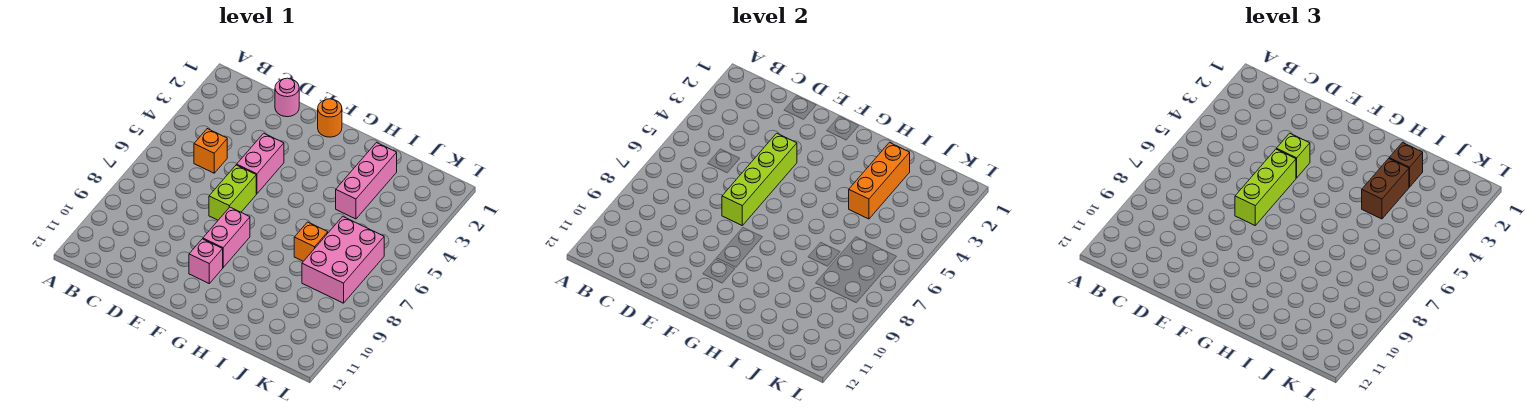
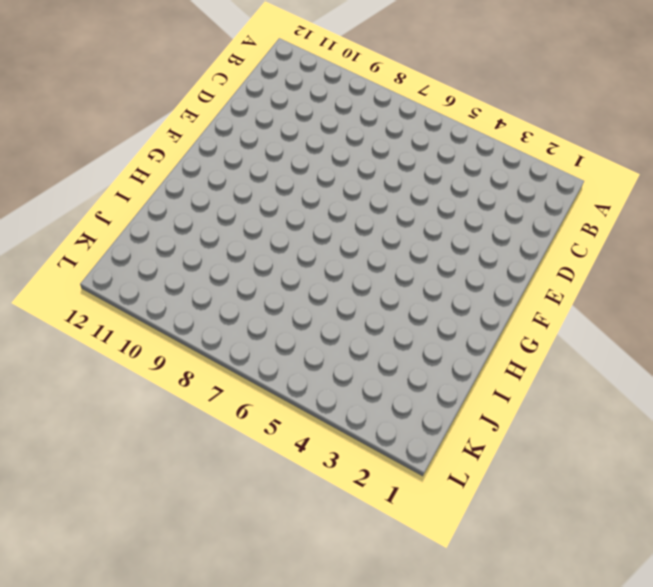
none -> orange brick C5 level 1
none -> pink round brick D1 level 1
none -> pink brick E4:E5 level 1

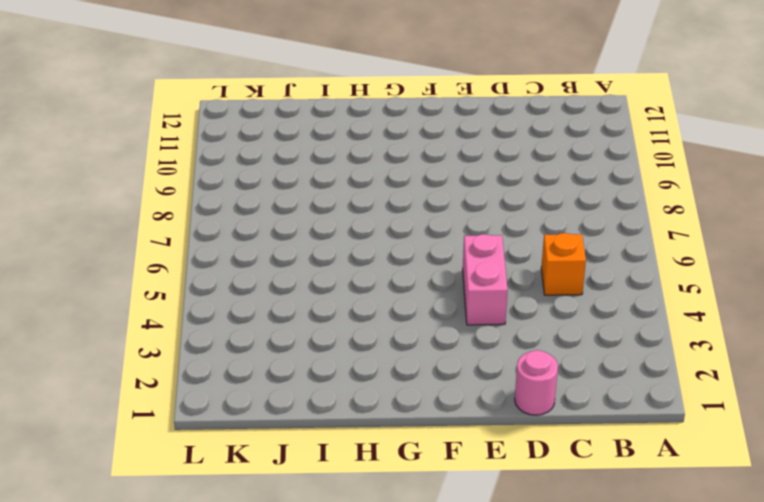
none -> lime brick E6:E7 level 1
none -> orange round brick F1 level 1
none -> pink brick F8:F9 level 1

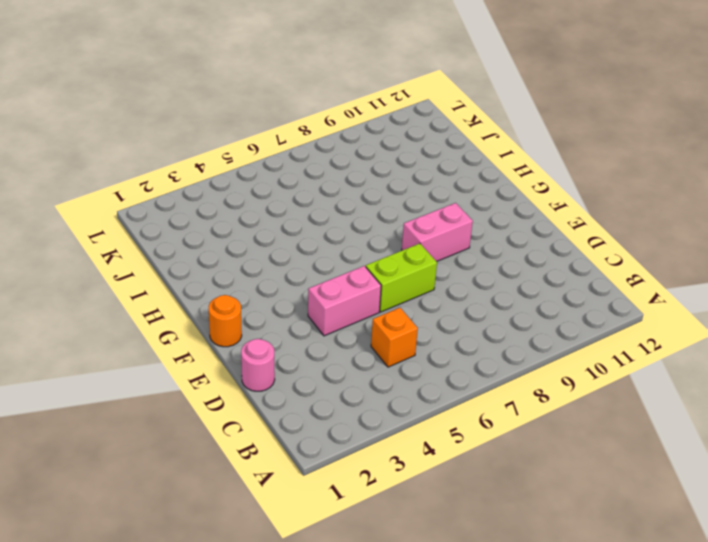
none -> pink brick F10 level 1
none -> pink brick I2:I4 level 1
none -> orange brick I7 level 1

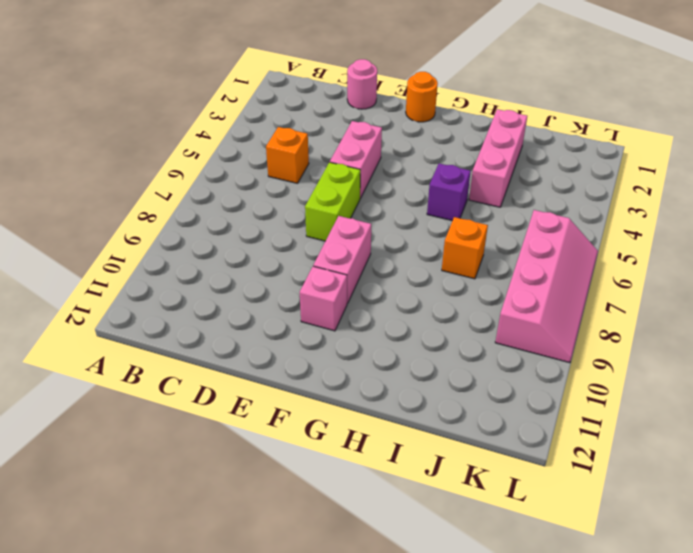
purple brick H5 level 1 -> none
pink slope K6:L9 level 1 top K -> pink brick J6:K8 level 1
none -> lime brick E4:E7 level 2
none -> orange brick I2:I4 level 2
none -> lime brick E4 level 3

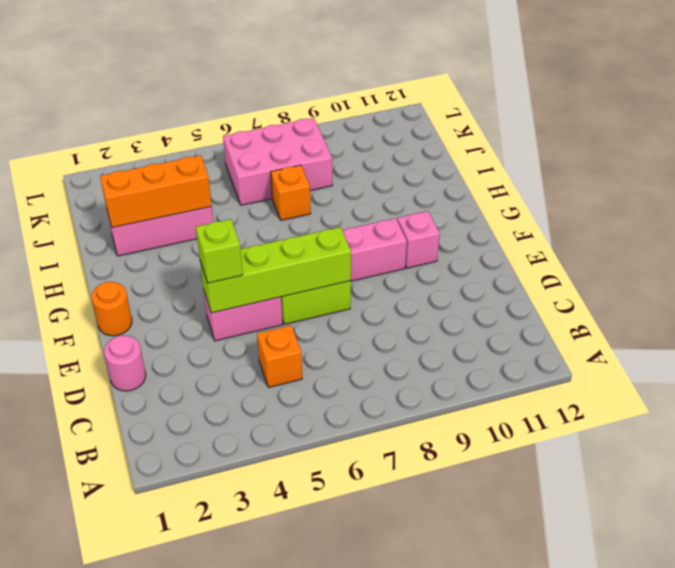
none -> lime brick E5:E7 level 3
none -> brown brick I2 level 3
none -> brown brick I3:I4 level 3

